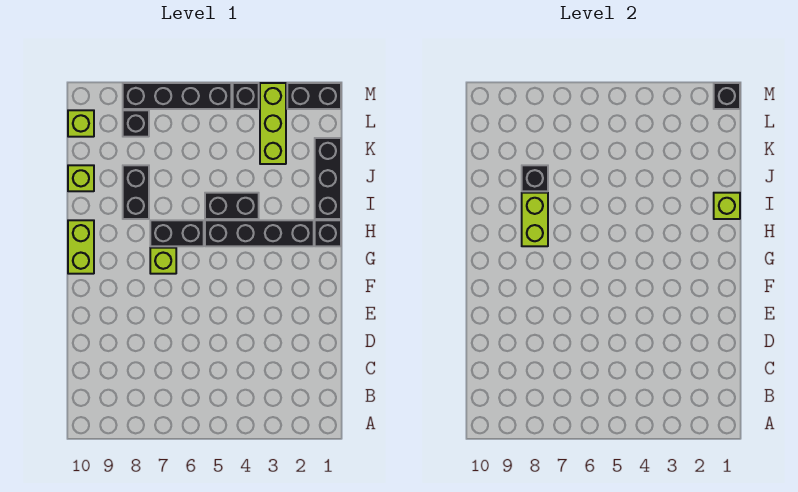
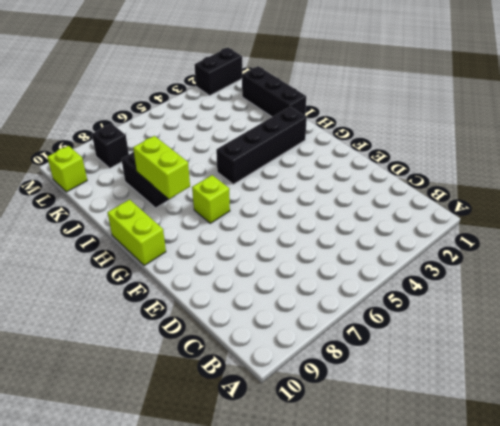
none -> black brick H1 level 1
none -> black brick H6:H7 level 1
none -> black brick I4:I5 level 1

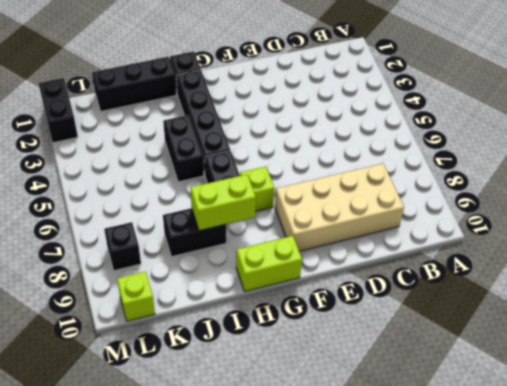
tan brick C8:F9 level 1 -> none
none -> lime brick J10 level 1
none -> lime brick K3:M3 level 1
none -> black brick M4 level 1

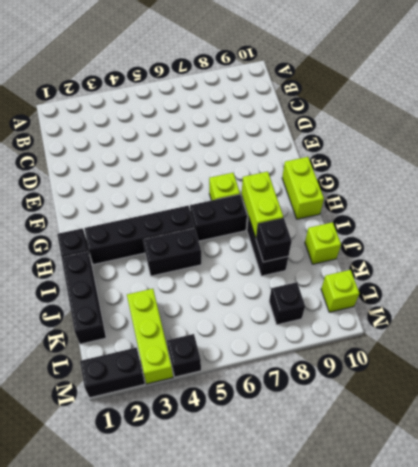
none -> black brick M5:M8 level 1
none -> lime brick I1 level 2
none -> black brick M1 level 2

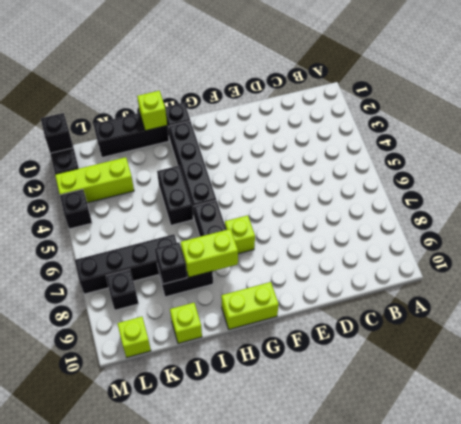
black brick J7:M7 level 1 -> black brick M5:M8 level 1

